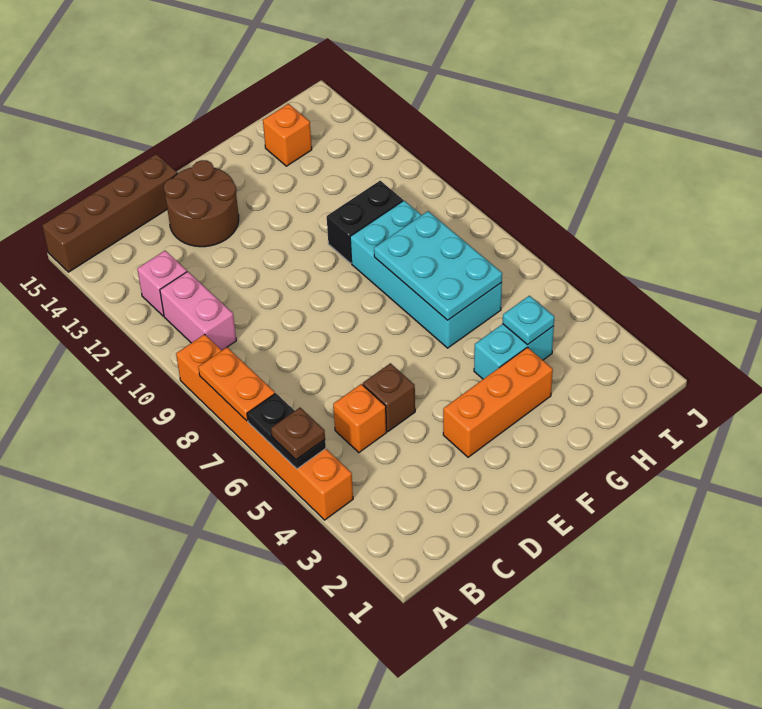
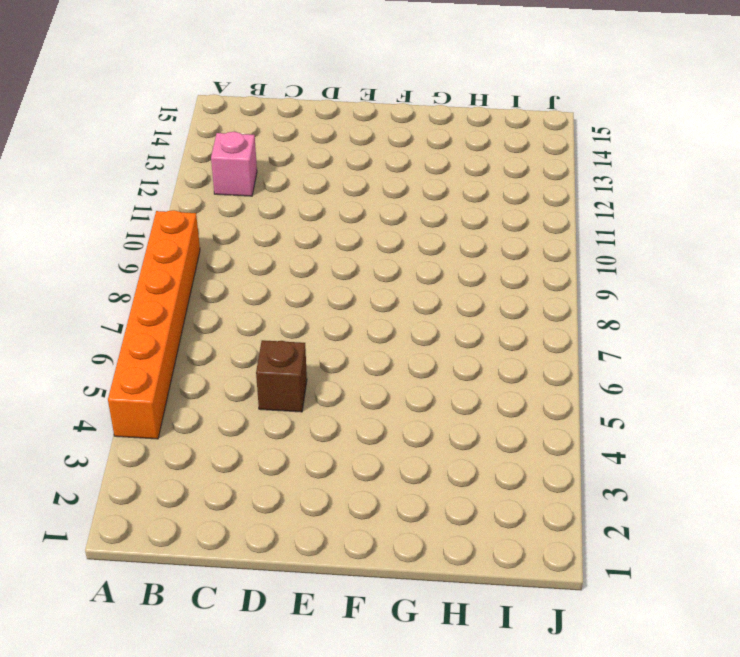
none -> brown brick A15:D15 level 1
none -> pink brick B10:B11 level 1
none -> orange brick C5 level 1

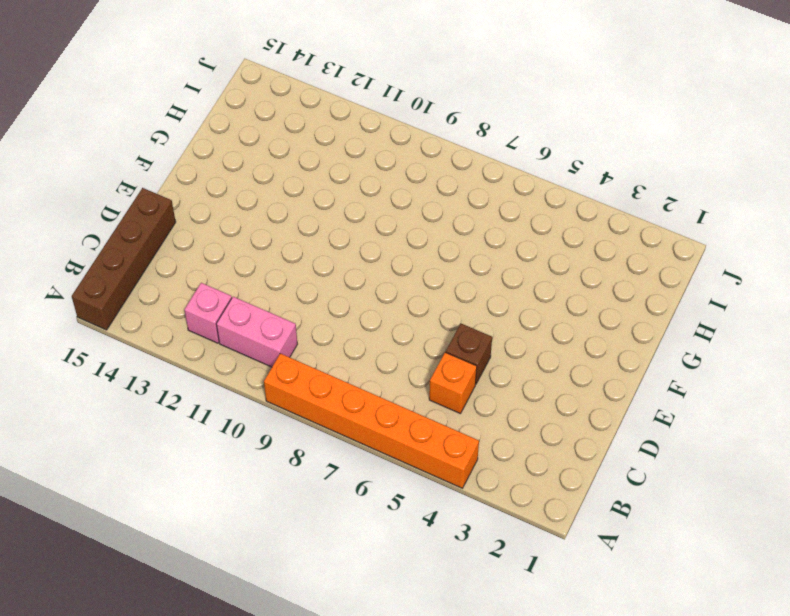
none -> brown round brick D13:E14 level 1
none -> orange brick E3:G3 level 1
none -> cyan brick G4:H4 level 1

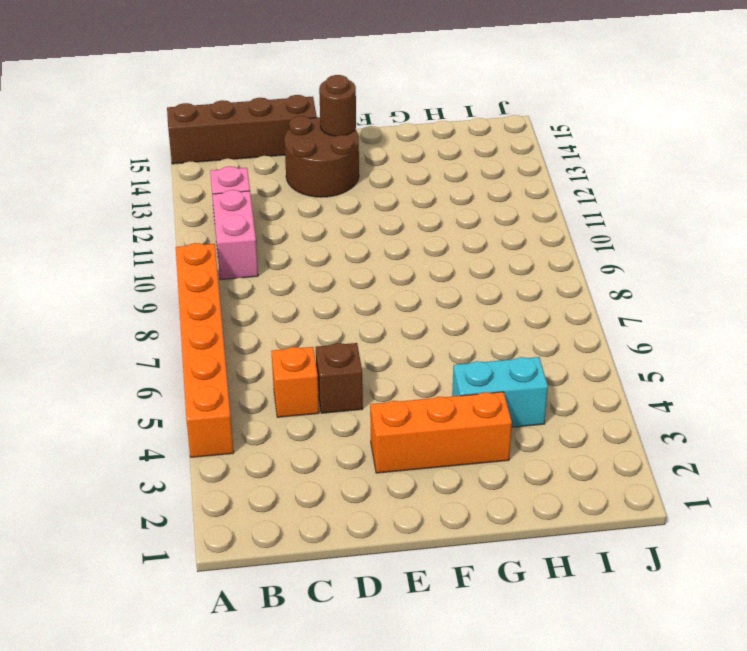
brown round brick E14 level 2 -> none
none -> cyan brick G6:H9 level 1
none -> black brick G10:H10 level 1
none -> orange brick H14 level 1

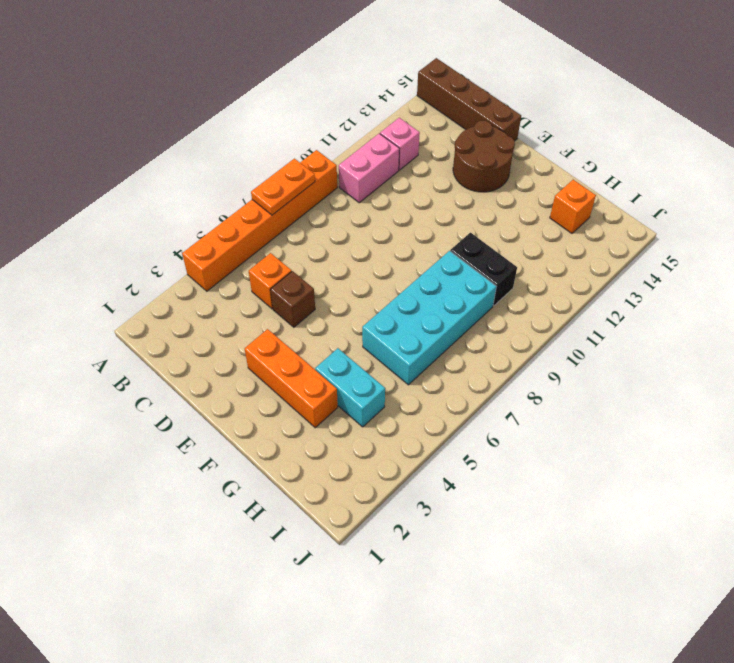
none -> black plate A5:A6 level 2
none -> cyan plate G6:H8 level 2
none -> cyan plate H4 level 2

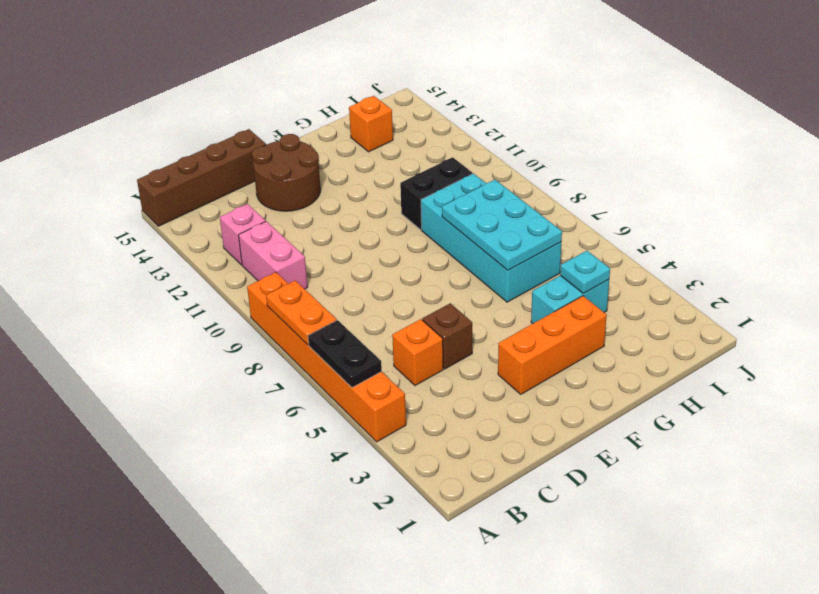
none -> brown plate A5 level 3

